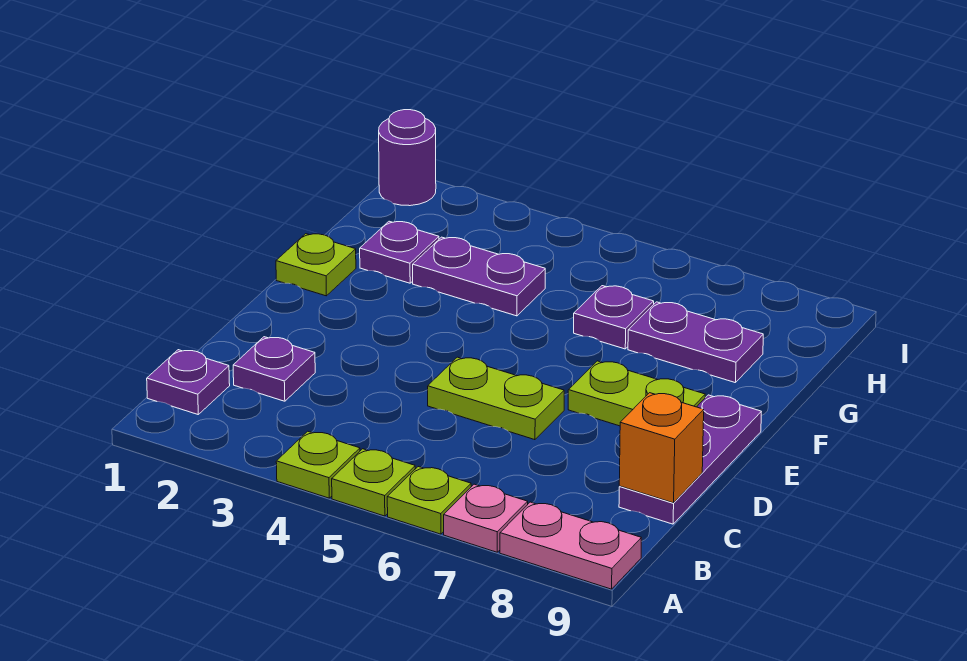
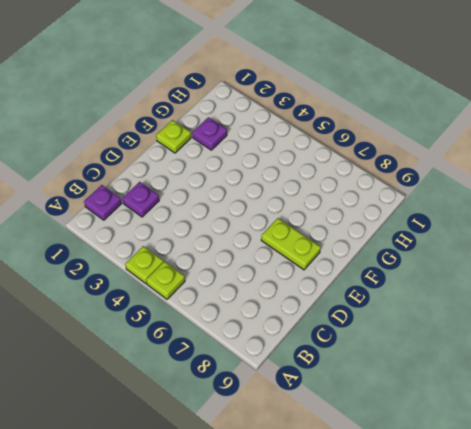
none -> lime plate A6 level 1
none -> pink plate A7 level 1
none -> pink plate A8:A9 level 1

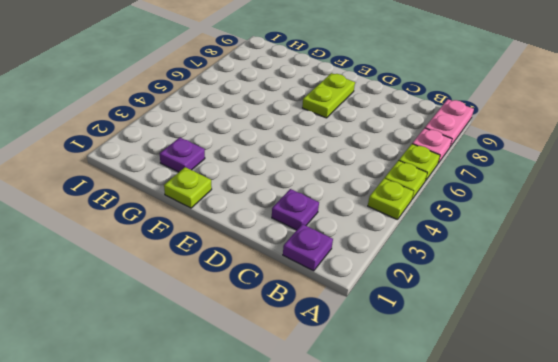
none -> purple plate C9:E9 level 1
none -> lime plate D5:D6 level 1
none -> purple plate G3:G4 level 1

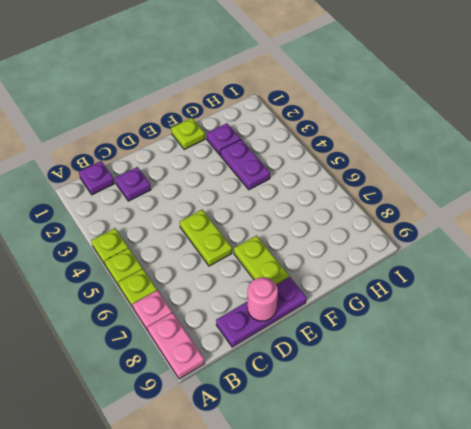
pink round brick D9 level 2 -> none
none -> purple plate G6 level 1
none -> purple plate G7:G8 level 1
none -> purple round brick I1 level 1

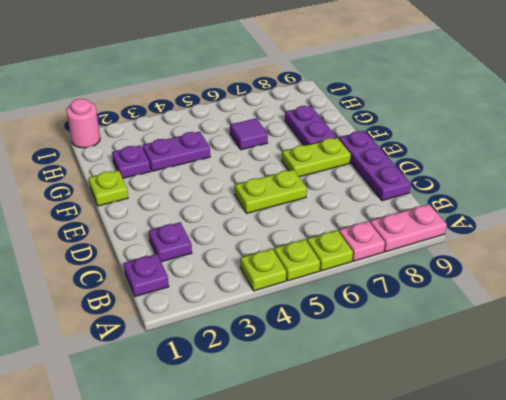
purple plate F8:G8 level 1 -> purple plate G7:G8 level 1
purple tile G6 level 1 -> purple plate G6 level 1
pink round brick I1 level 1 -> purple round brick I1 level 1
none -> orange brick C9 level 2

